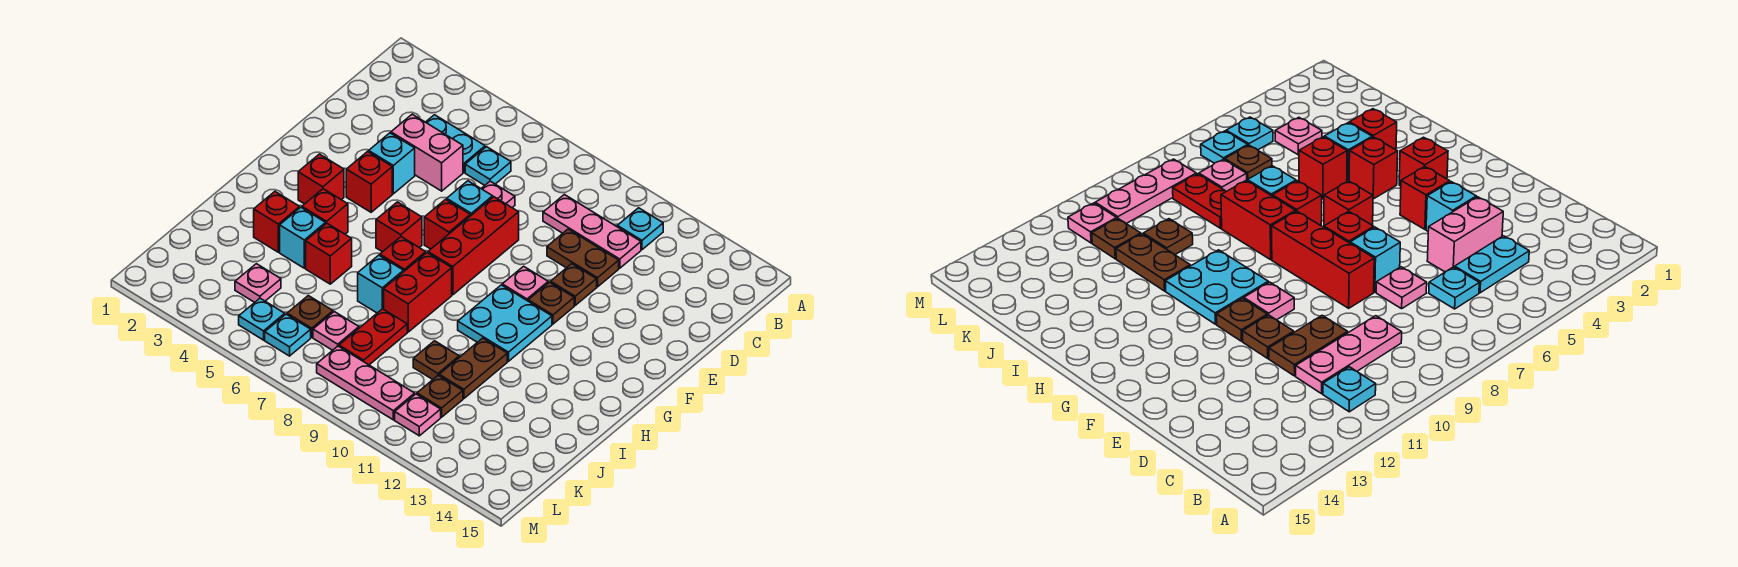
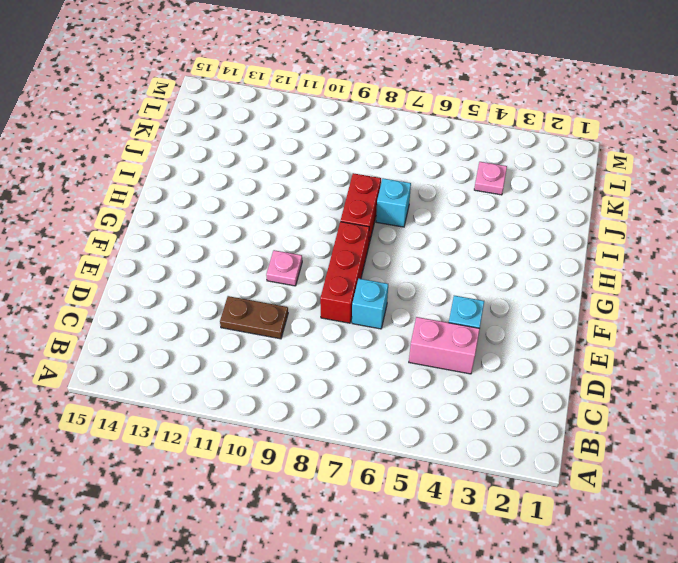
none -> cyan plate B11 level 1
none -> cyan plate C4:C5 level 1
none -> cyan plate C6 level 1
none -> pink plate C9:C11 level 1

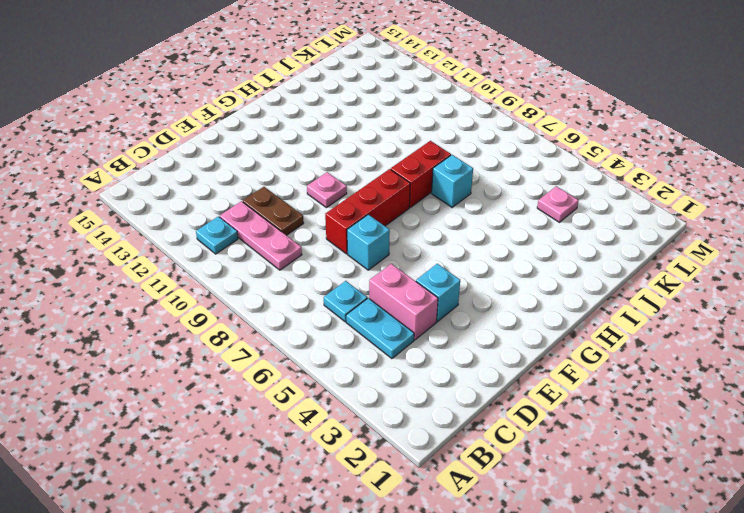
none -> pink plate D7 level 1
none -> brown plate E11 level 1
none -> red brick F4 level 1
none -> red brick F7 level 1

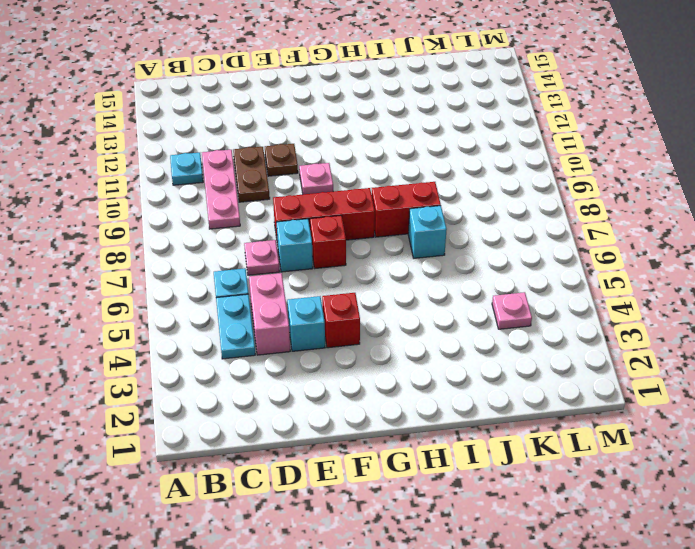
none -> brown plate F11 level 1
none -> red brick G3 level 1
none -> red brick G6 level 1
none -> cyan plate G10:H11 level 1

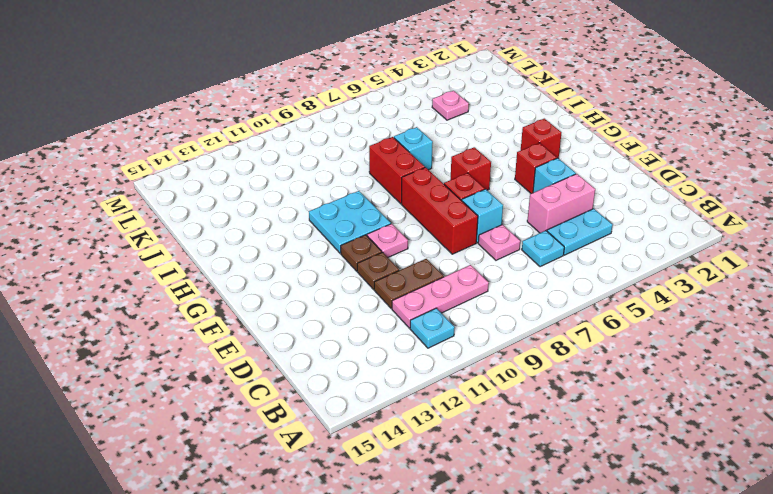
none -> red brick H4 level 1
none -> red brick H7 level 1
none -> red brick I3 level 1
none -> cyan brick I4 level 1

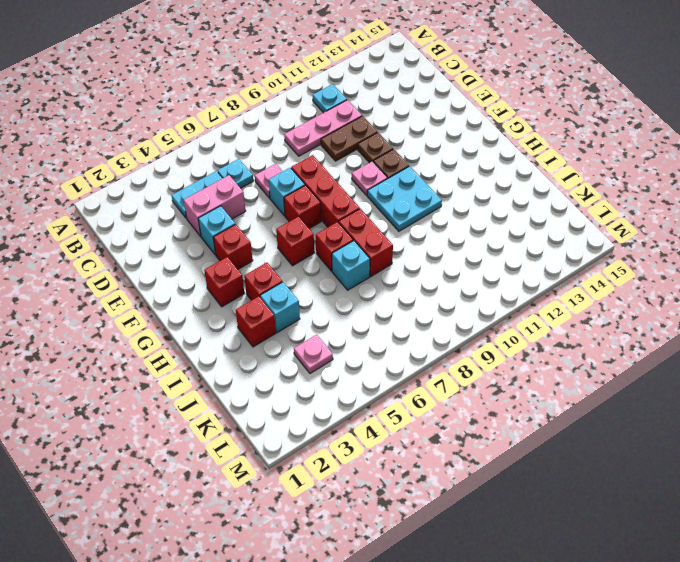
none -> red brick I5 level 1
none -> brown plate I11:J11 level 1
none -> red plate J8:K8 level 1
none -> brown plate J10 level 1

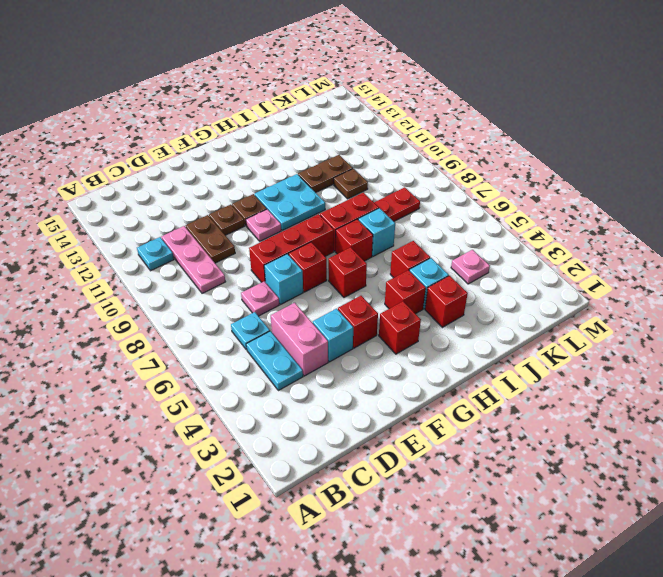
none -> brown plate K6 level 1
none -> pink plate K7 level 1
none -> brown plate K11 level 1
none -> cyan plate L5 level 1

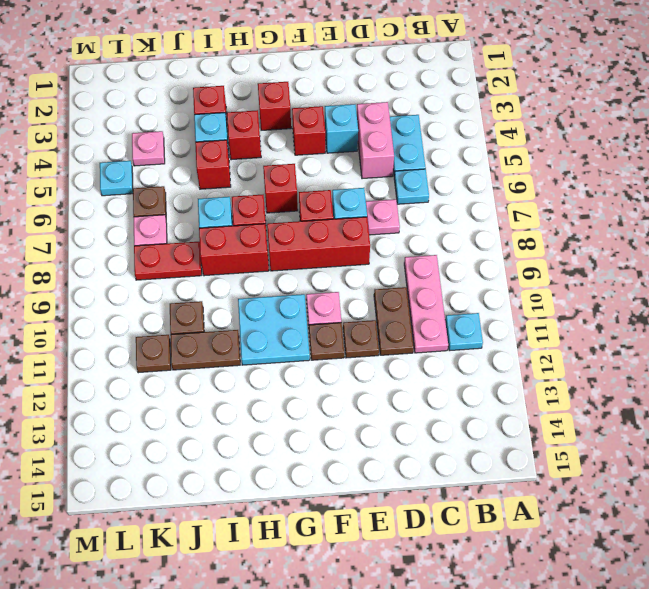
none -> cyan plate L6 level 1
none -> pink plate L8:L10 level 1
none -> pink plate L11 level 1

